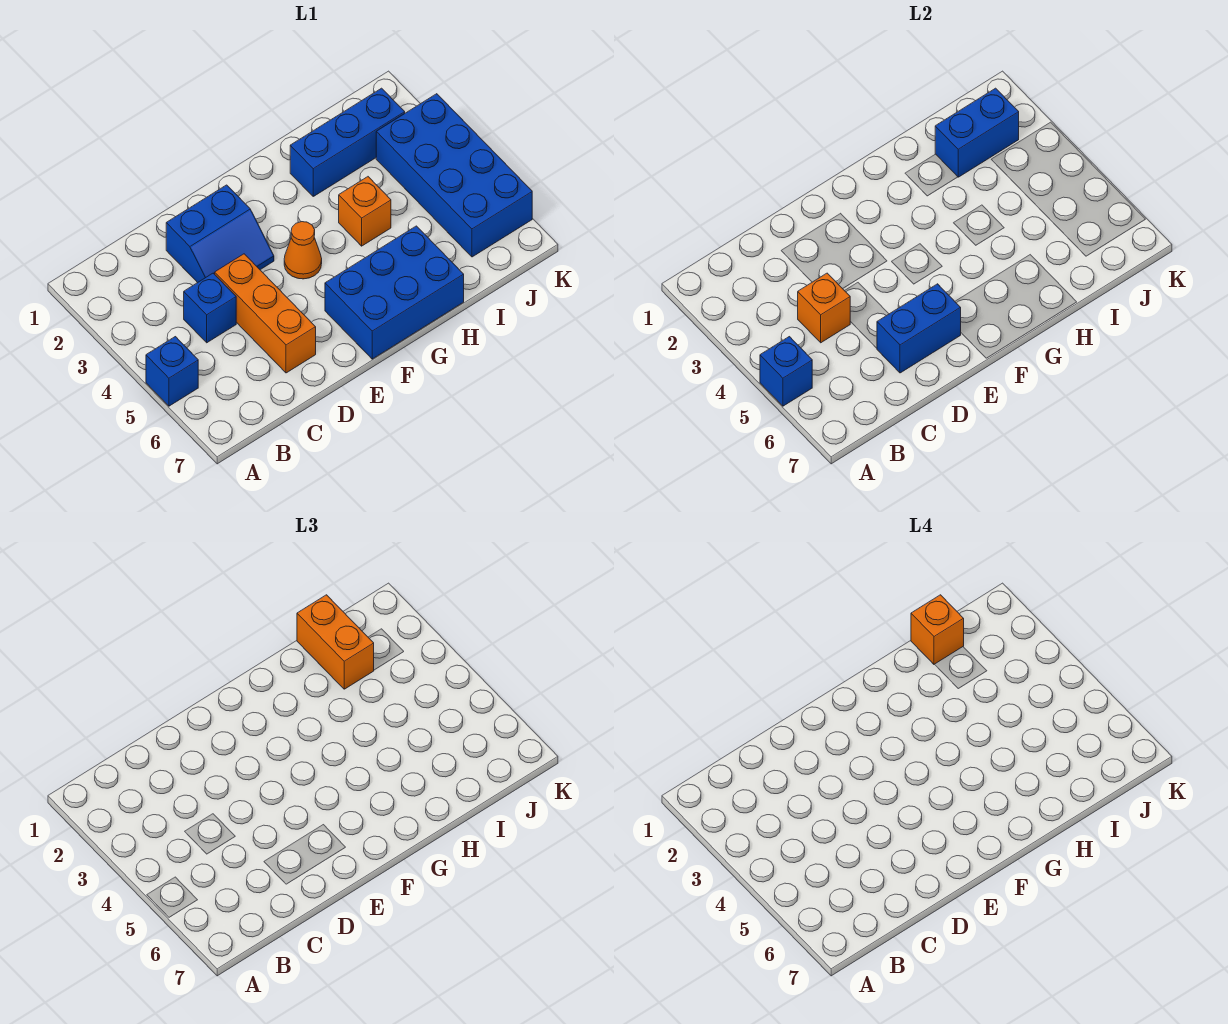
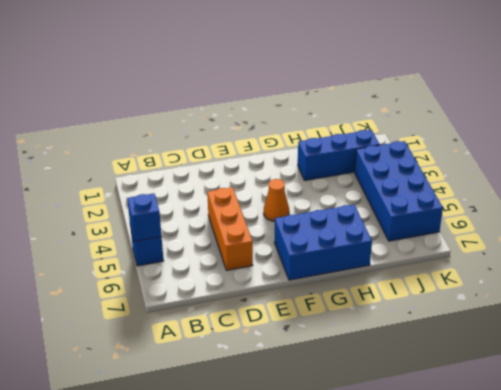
none -> blue brick C4 level 1
none -> blue slope D2:E3 level 1 top 2
none -> orange brick H4 level 1

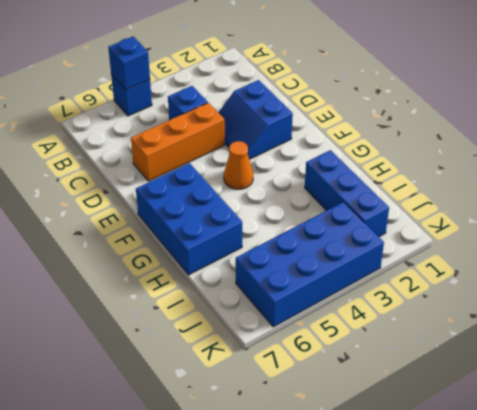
none -> orange brick H4 level 1
none -> orange brick C4 level 2
none -> blue brick D6:E6 level 2

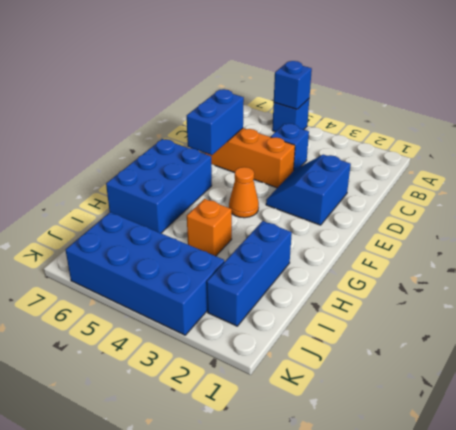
none -> orange brick C4 level 2
none -> blue brick I2:J2 level 2
none -> orange brick I1:I2 level 3

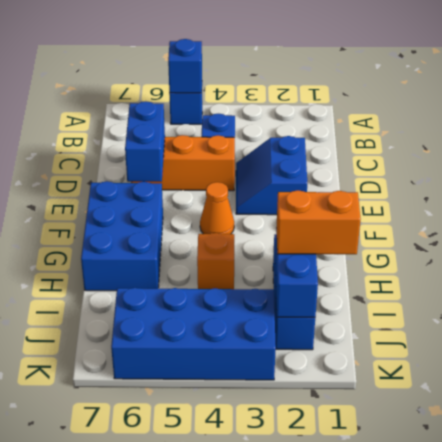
none -> orange brick C4 level 2
none -> orange brick I1 level 4

